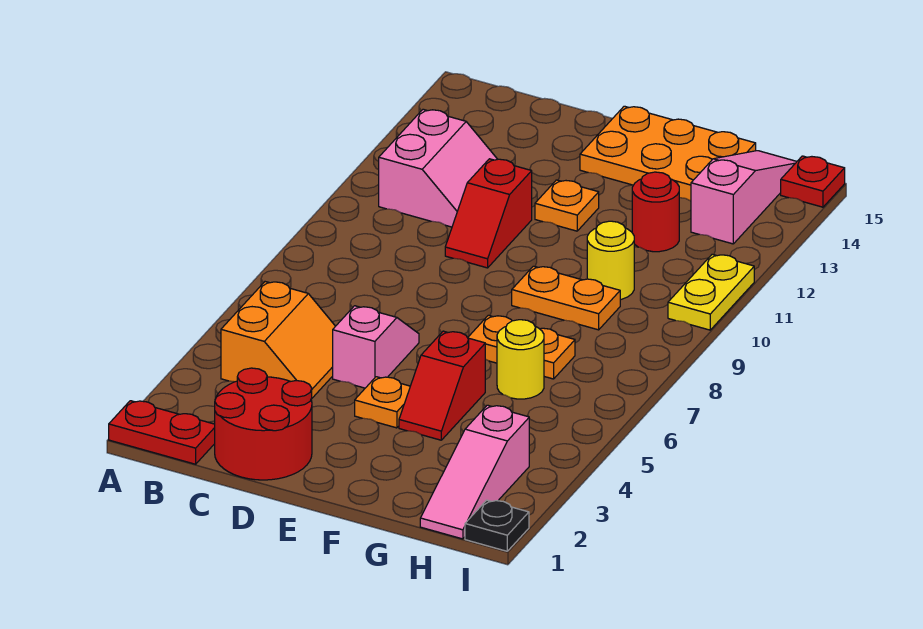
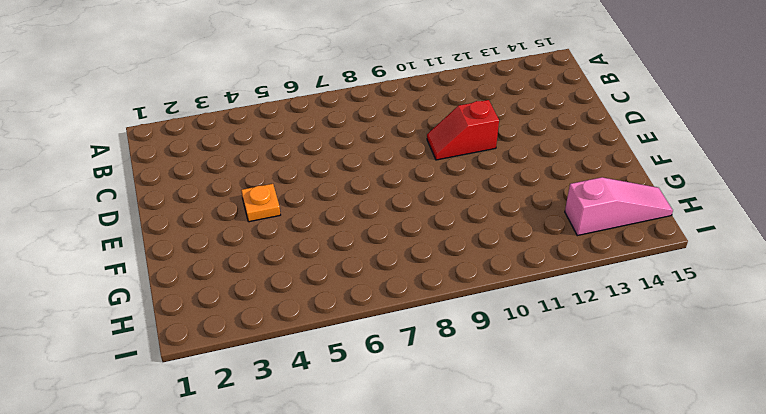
none -> red plate A1:B1 level 1
none -> orange slope B4:C5 level 1 top B
none -> pink slope B11:C12 level 1 top B

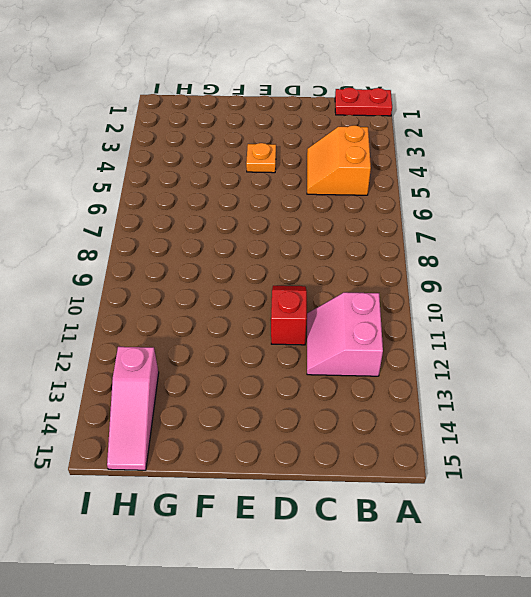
none -> red round brick C1:D2 level 1
none -> pink slope D5:D6 level 1 top 5
none -> orange plate E12 level 1

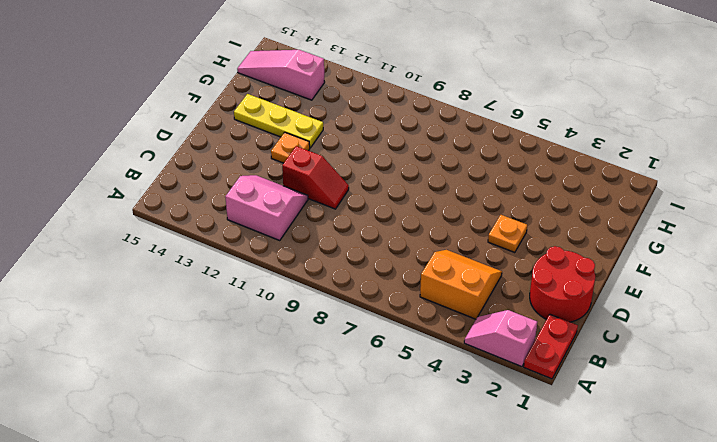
pink slope A2:A3 level 1 top 2 -> pink slope D5:D6 level 1 top 5
yellow plate F12:F14 level 1 -> orange plate E14:G15 level 1
none -> red slope F4:F5 level 1 top 5
none -> orange plate F7:G7 level 1
none -> orange plate F9:G9 level 1

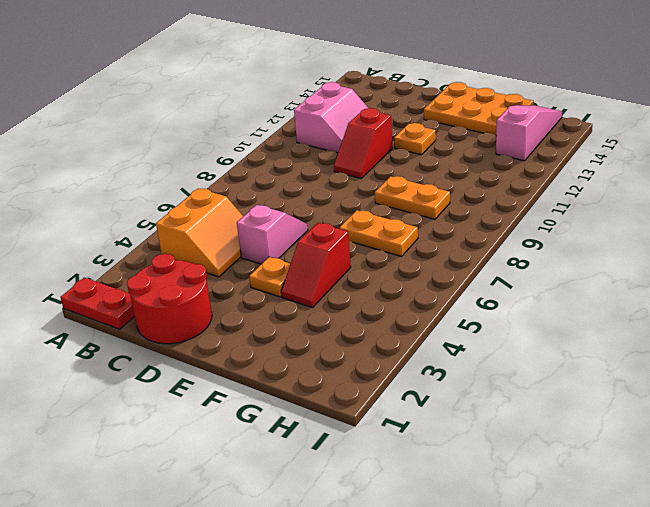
none -> yellow round brick G6 level 1
none -> yellow round brick G10 level 1
none -> red round brick G12 level 1

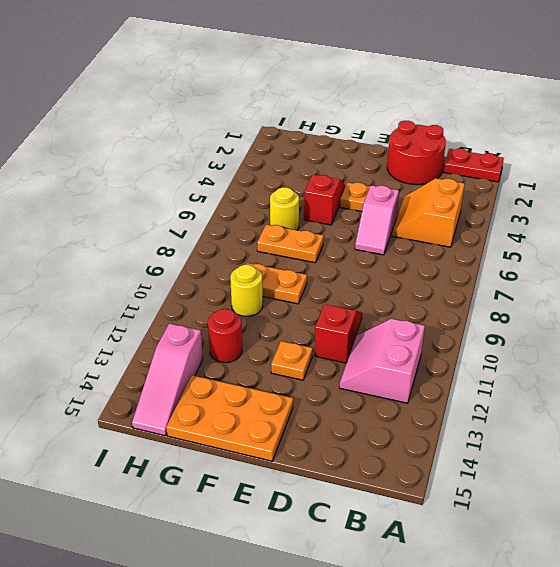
none -> pink slope H1:H3 level 1 top 3
none -> black plate I1 level 1
none -> yellow plate I10:I11 level 1

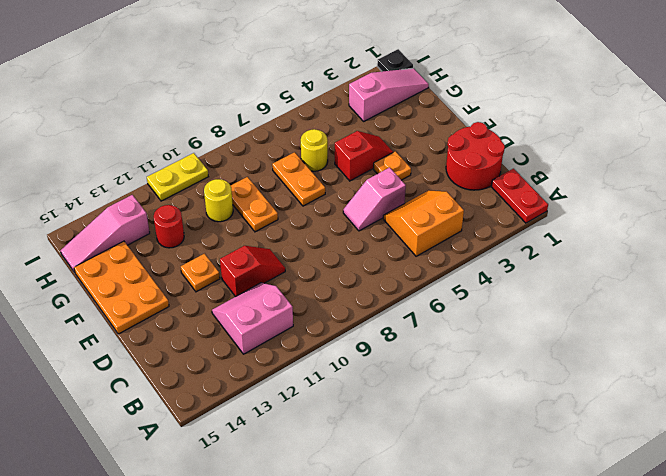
none -> red plate I15 level 1

